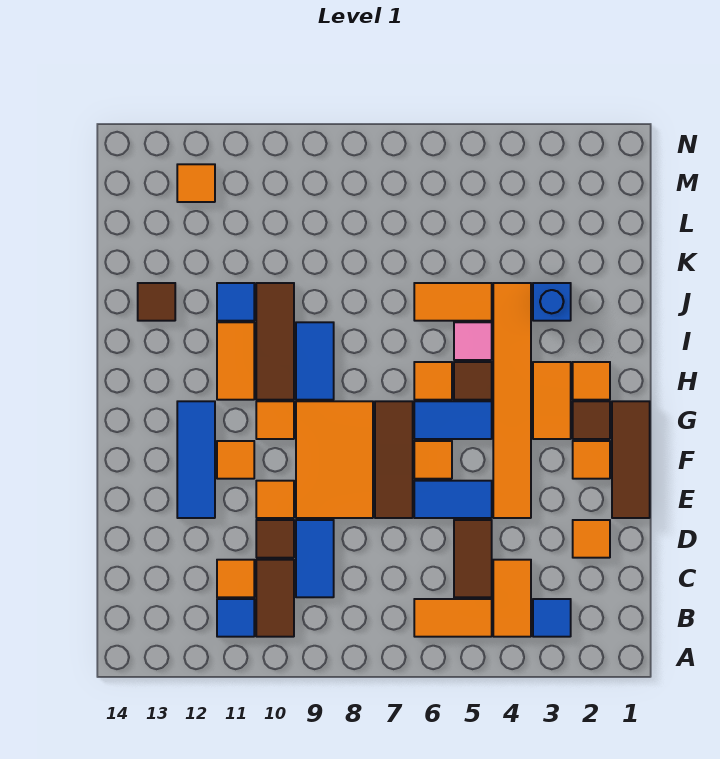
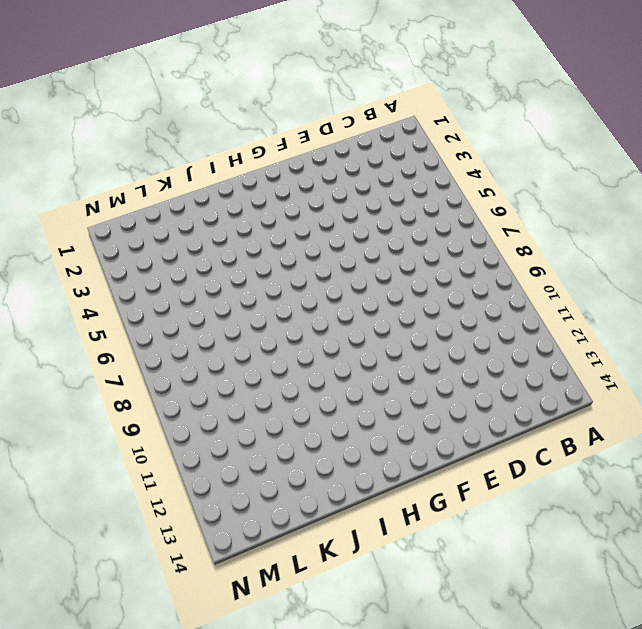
none -> blue tile B3 level 1
none -> orange tile B4:C4 level 1
none -> orange tile B5:B6 level 1
none -> brown tile B10:C10 level 1

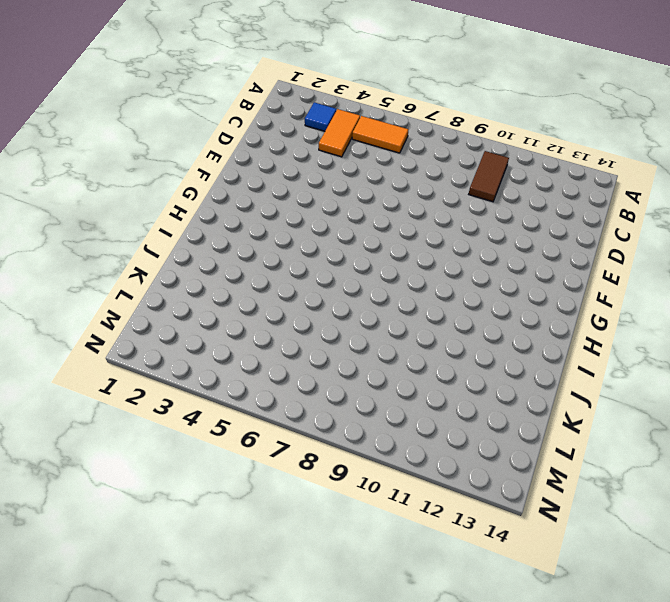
none -> blue tile B11 level 1
none -> brown tile C5:D5 level 1
none -> blue tile C9:D9 level 1
none -> orange tile C11 level 1

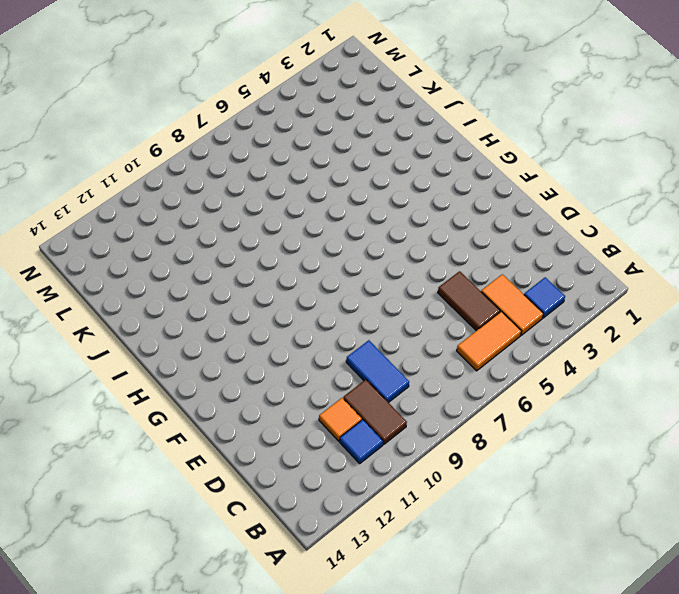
none -> orange tile D2 level 1
none -> brown tile D10 level 1
none -> brown tile E1:G1 level 1
none -> orange tile E4:J4 level 1

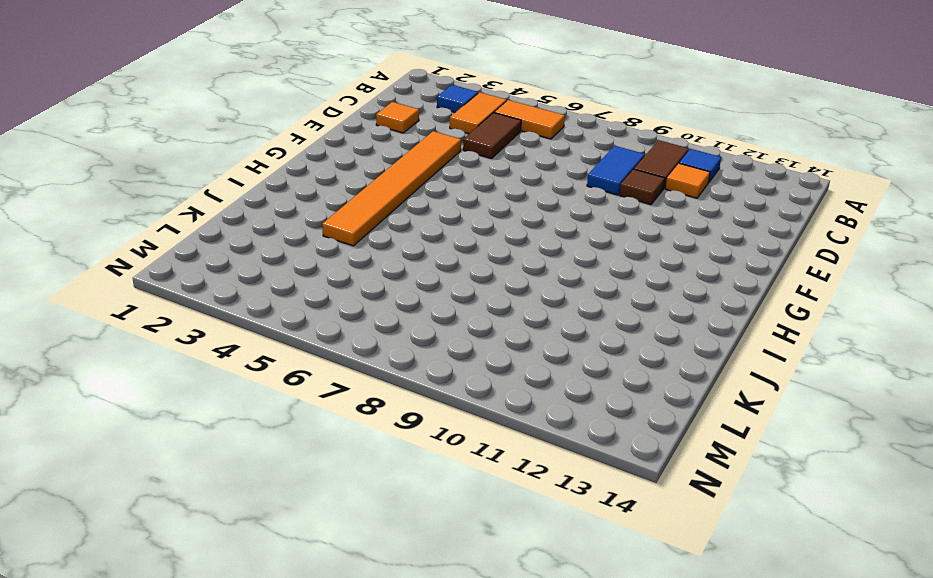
none -> brown tile E1:G1 level 1
none -> blue tile E5:E6 level 1
none -> brown tile E7:G7 level 1
none -> orange tile E8:G9 level 1

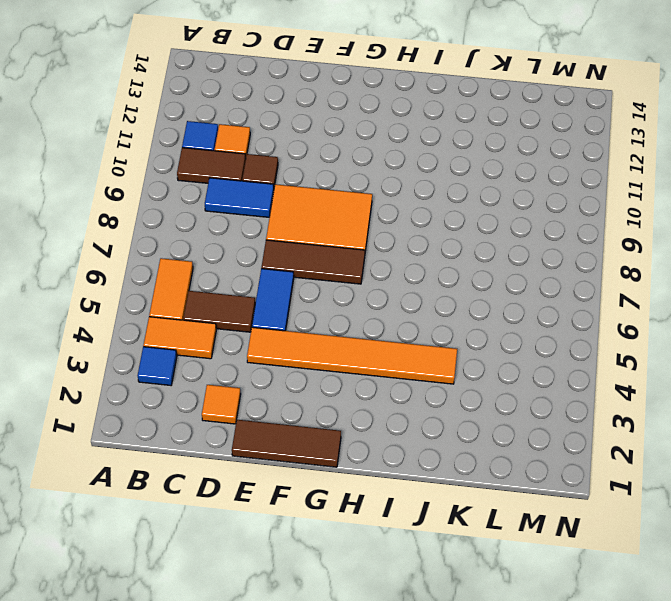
none -> orange tile E10 level 1
none -> blue tile E12:G12 level 1
none -> orange tile F2 level 1
none -> orange tile F6 level 1

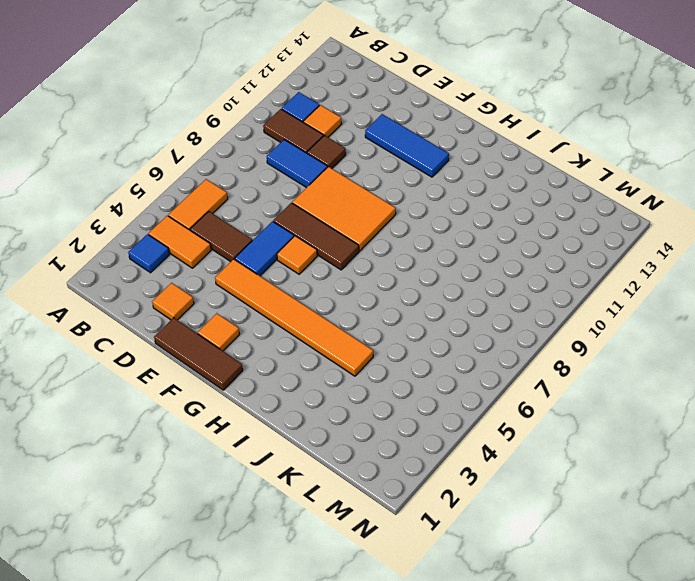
none -> orange tile E10 level 1
none -> orange tile F11 level 1
none -> brown tile G2 level 1
none -> orange tile G3:H3 level 1

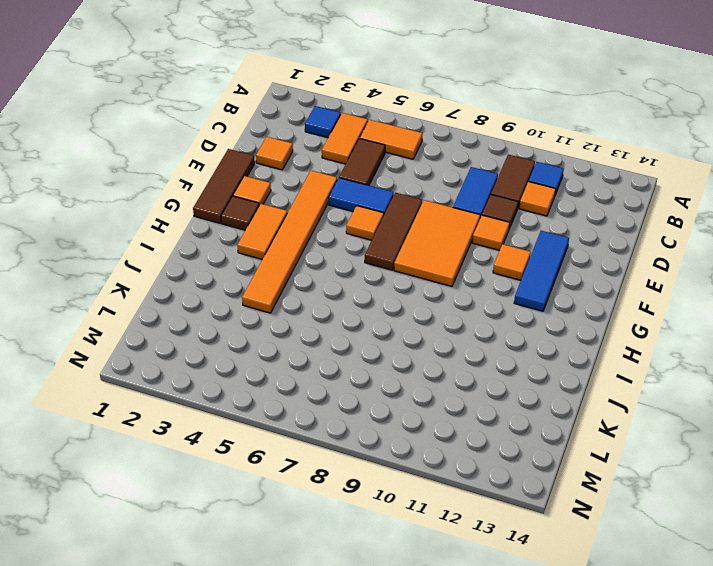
none -> blue tile G5:G6 level 1
none -> orange tile G10 level 1
none -> orange tile H2 level 1
none -> brown tile H5 level 1

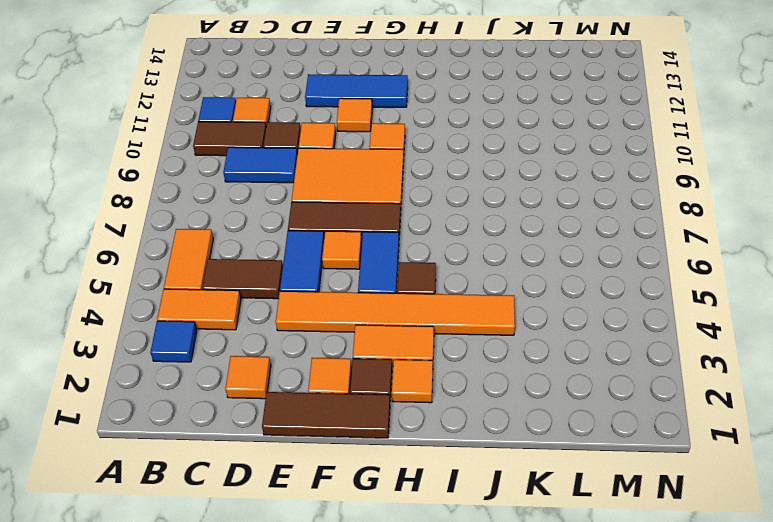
none -> orange tile H6 level 1
none -> blue tile H9:I9 level 1
none -> brown tile H10:J10 level 1
none -> orange tile H11:I11 level 1

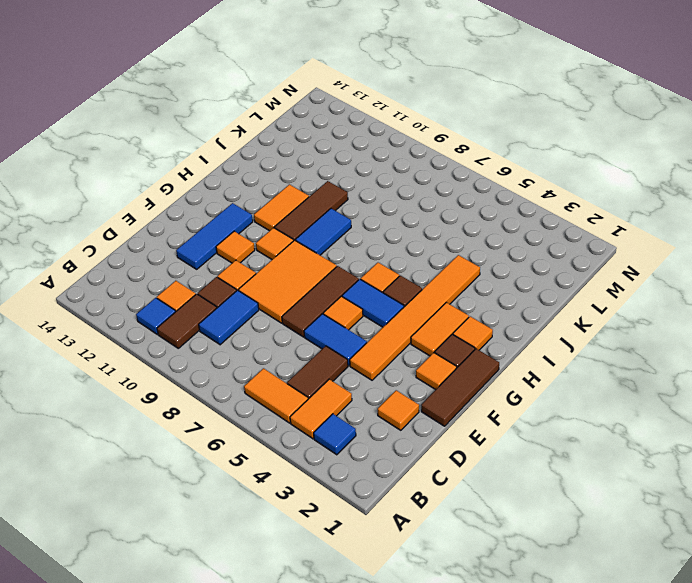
none -> pink tile I5 level 1
none -> blue brick J3 level 1
none -> orange tile J5:J6 level 1
none -> blue tile J11 level 1

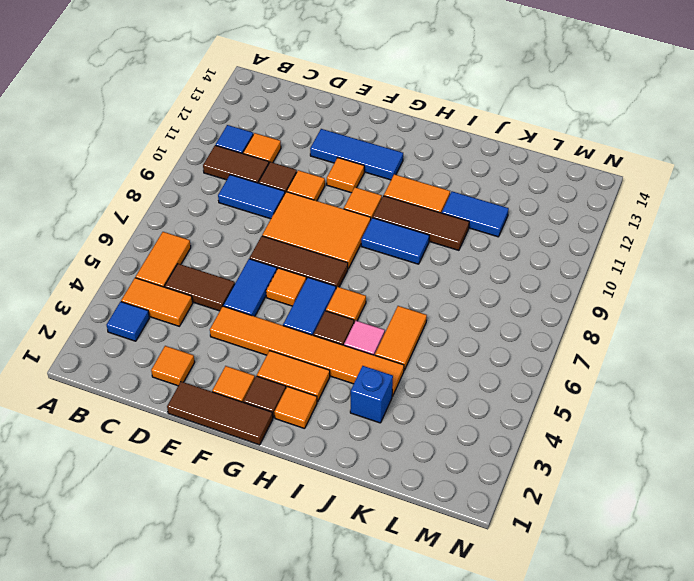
blue tile J11:K11 level 1 -> blue tile J11 level 1
none -> brown tile J13 level 1
none -> orange tile M12 level 1

